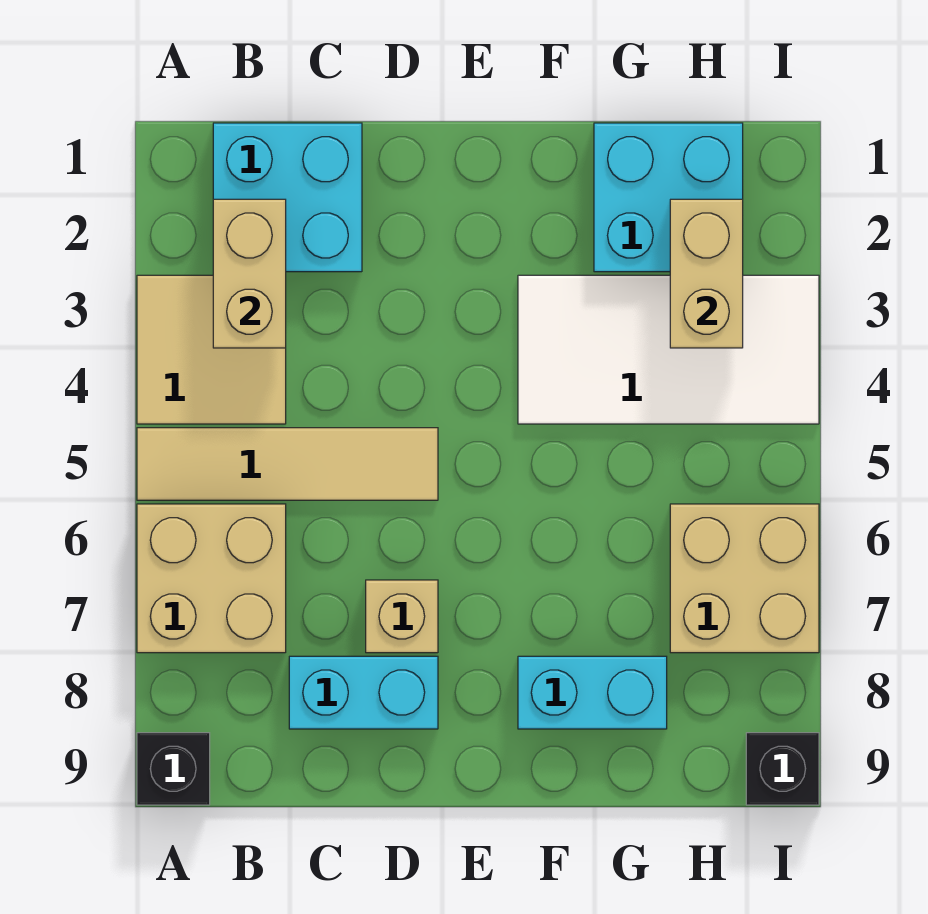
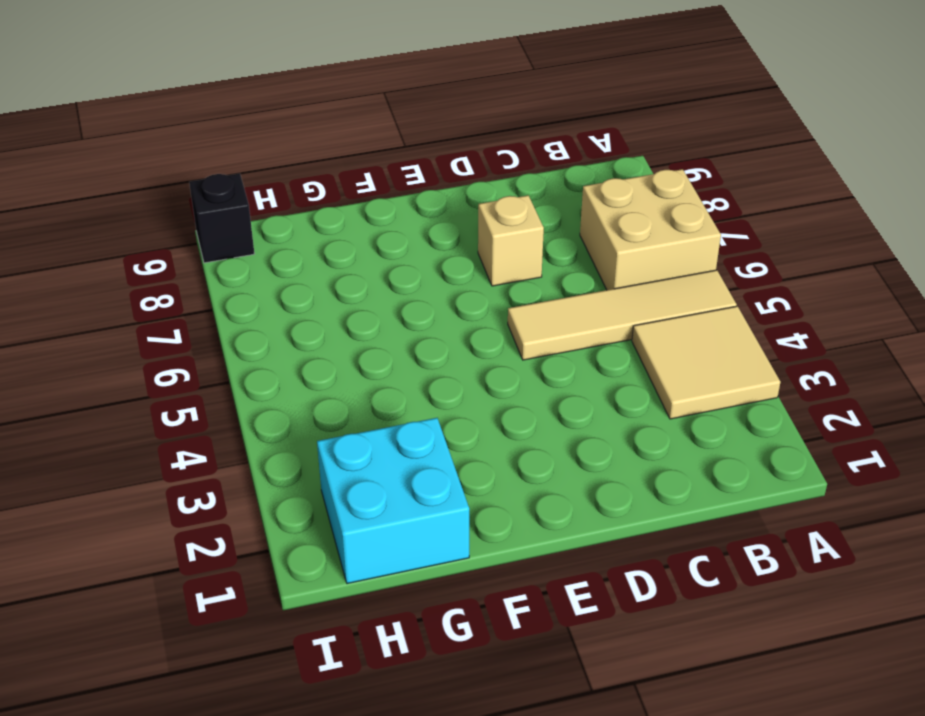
none -> black brick A9 level 1
none -> cyan brick B1:C2 level 1
none -> cyan brick C8:D8 level 1

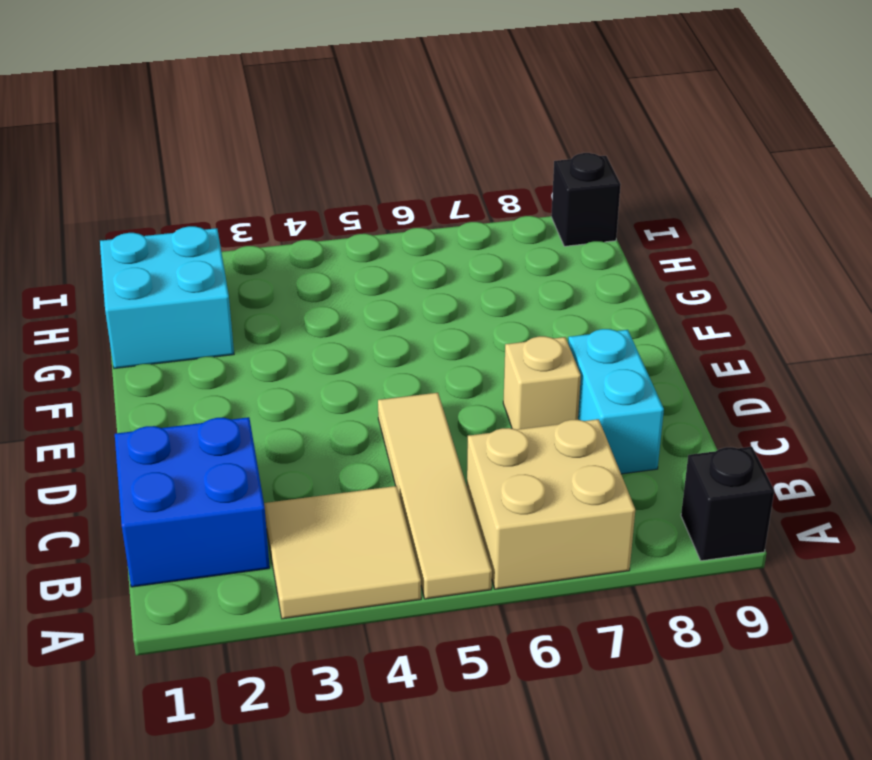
blue brick B1:C2 level 1 -> cyan brick B1:C2 level 1
none -> white tile F3:I4 level 1
none -> cyan brick F8:G8 level 1
none -> tan brick H6:I7 level 1

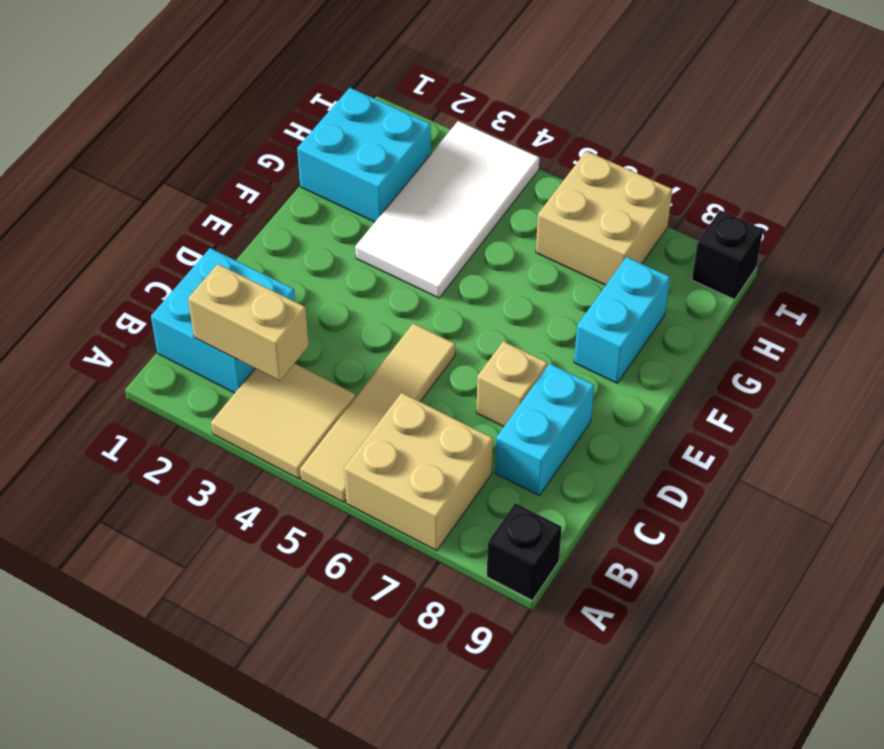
none -> tan brick H2:H3 level 2

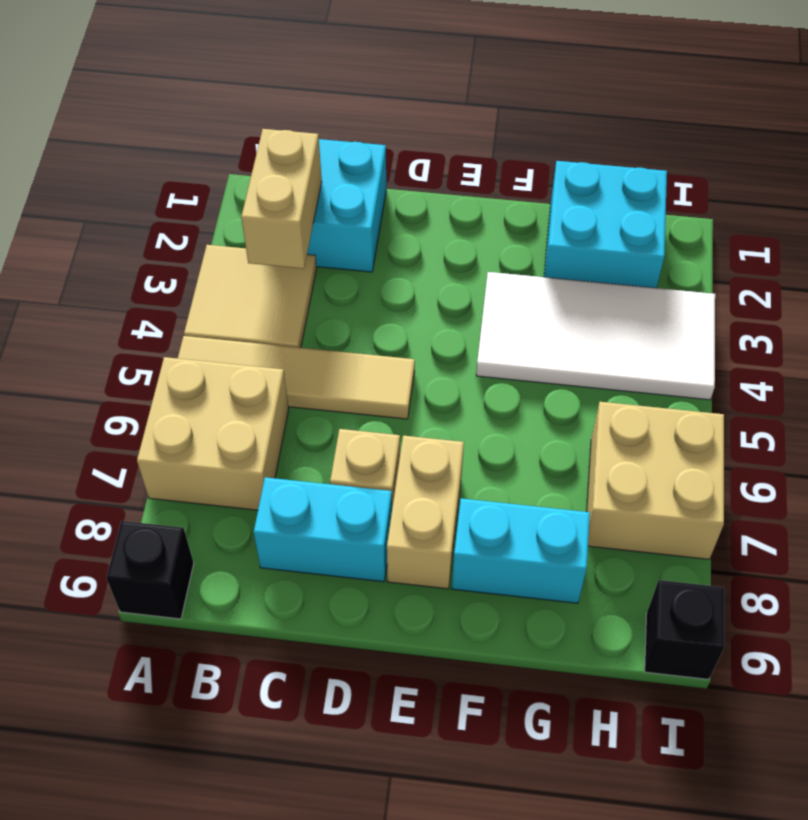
tan brick E7:E8 level 1 -> tan brick H2:H3 level 2

